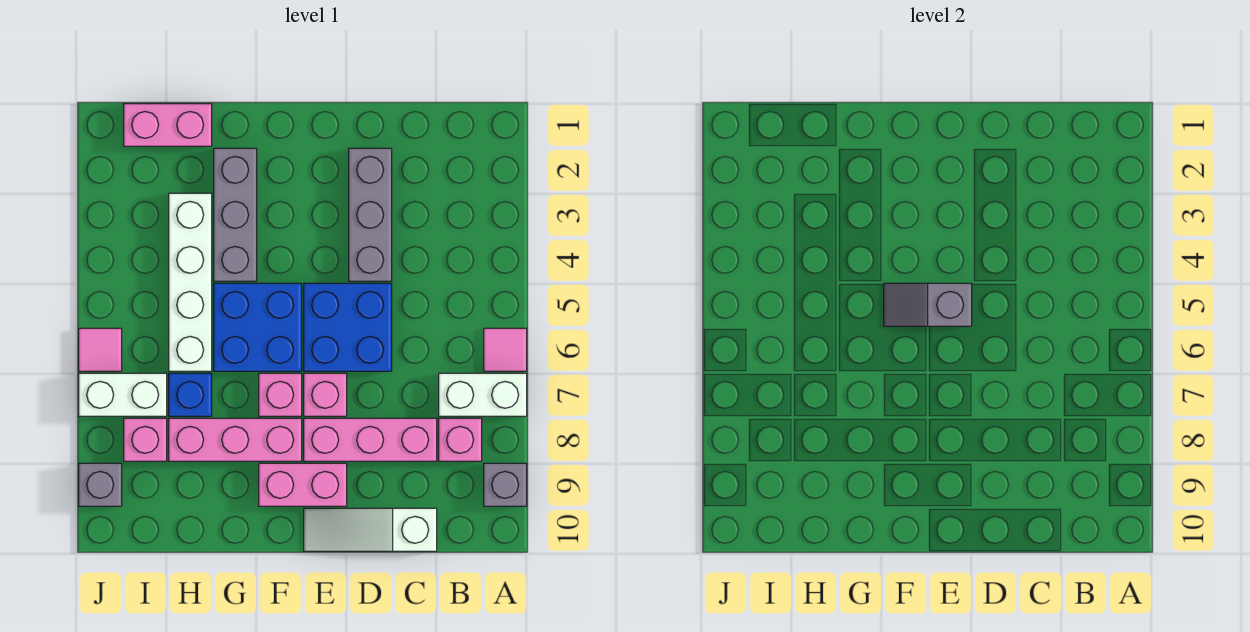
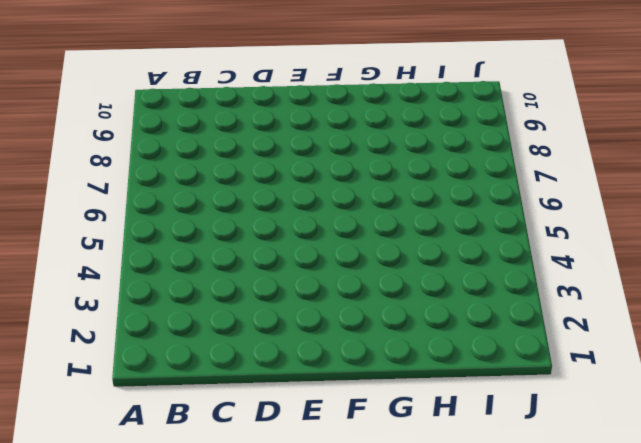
none -> pink tile A6 level 1
none -> white brick A7:B7 level 1
none -> grey brick A9 level 1

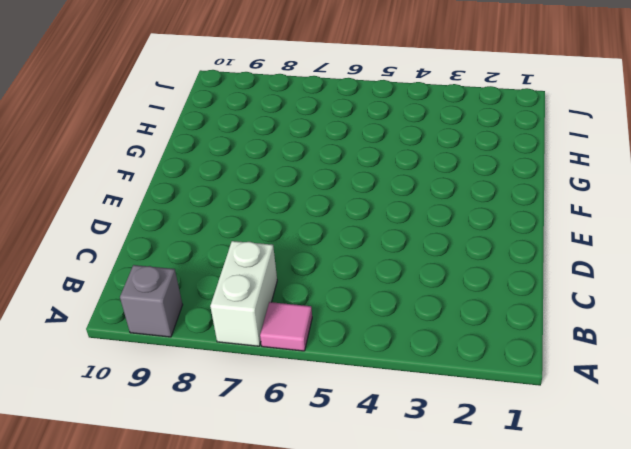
none -> pink brick B8 level 1
none -> pink brick C8:E8 level 1
none -> white slope C10:E10 level 1 top C

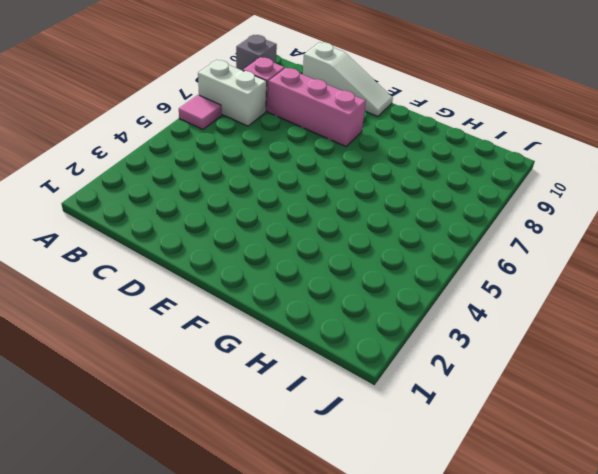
none -> grey brick D2:D4 level 1
none -> blue brick D5:E6 level 1
none -> pink brick E7 level 1

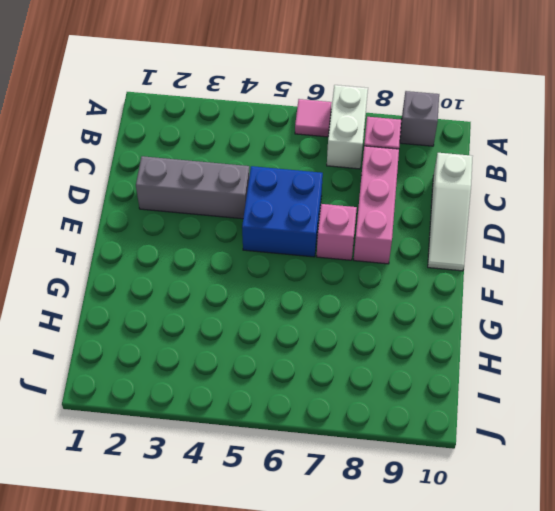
none -> pink brick E9:F9 level 1
none -> blue brick F5:G6 level 1
none -> pink brick F7 level 1

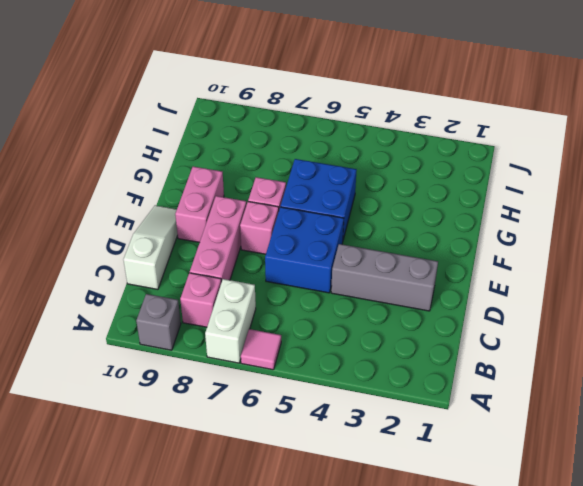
none -> pink brick F8:H8 level 1
none -> grey brick G2:G4 level 1
none -> pink brick H1:I1 level 1

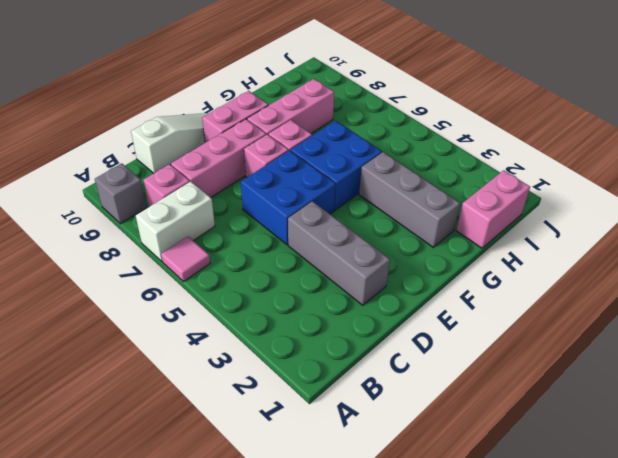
none -> white brick H3:H6 level 1
none -> blue brick H7 level 1
none -> white brick I7:J7 level 1

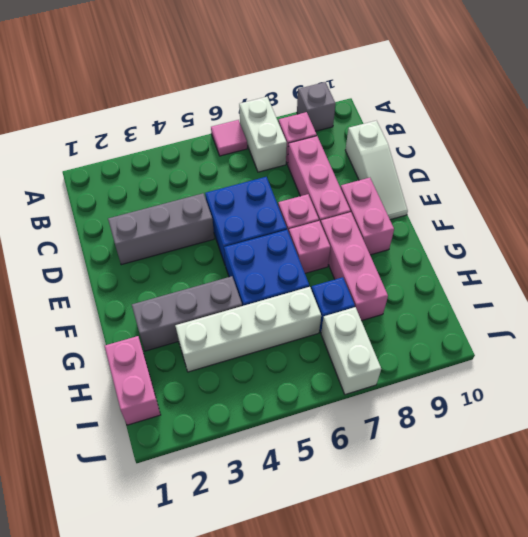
none -> pink brick I8 level 1
none -> pink tile J6 level 1
none -> grey brick J9 level 1

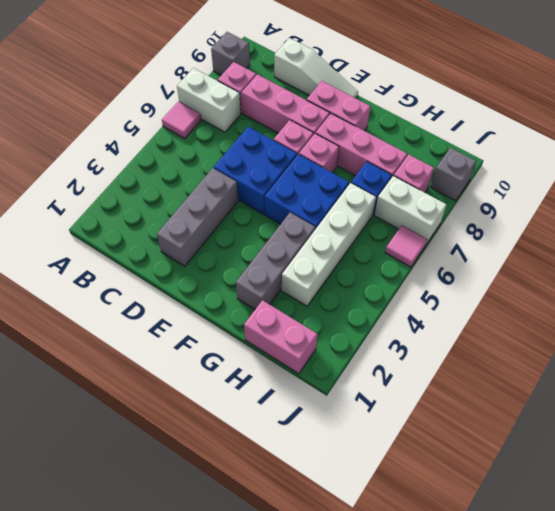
none -> grey slope E5:F5 level 2 top E

